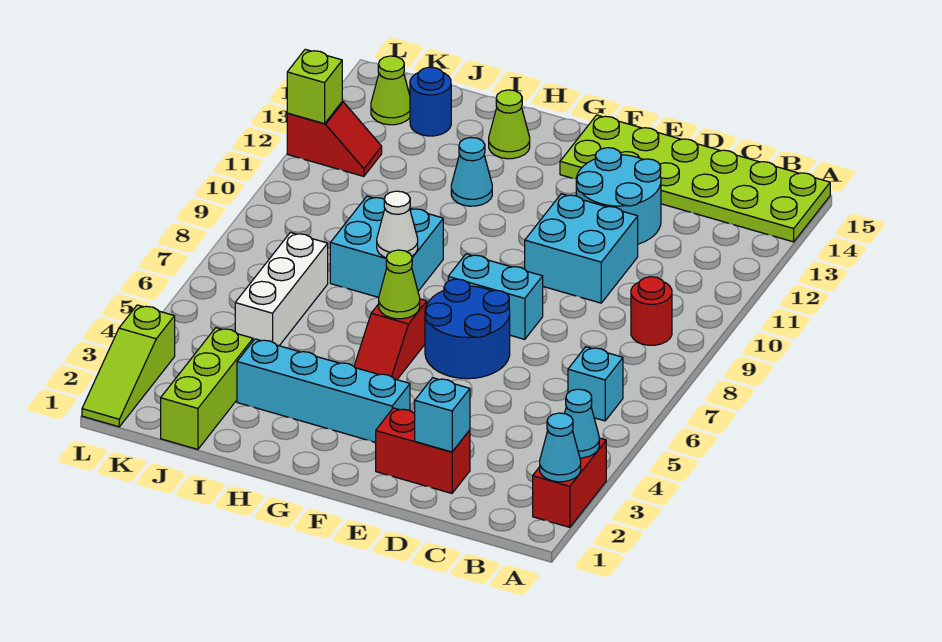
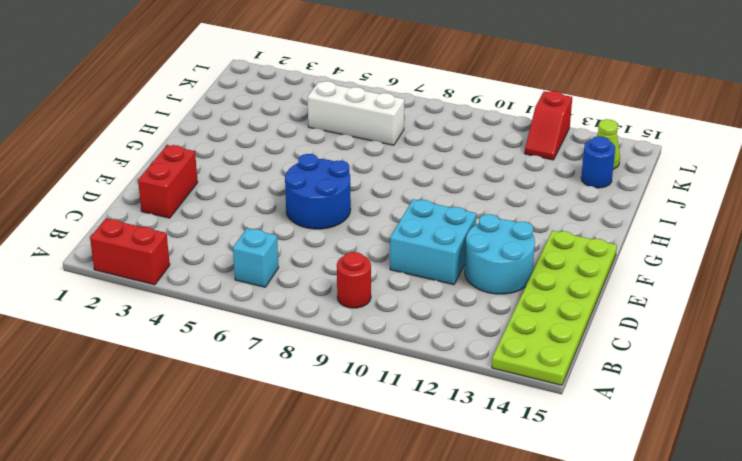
none -> cyan brick E8:F8 level 1
none -> cyan brick F3:I3 level 1
none -> red slope G5:G6 level 1 top 6

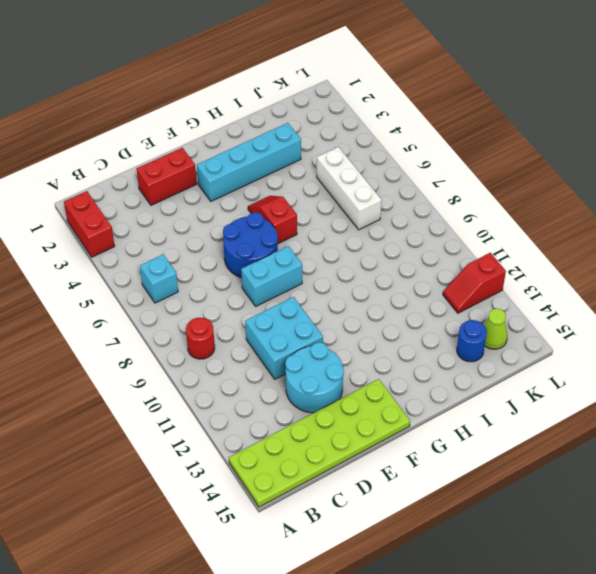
none -> cyan brick H8:I9 level 1
none -> cyan cone H12 level 1
none -> lime cone H14 level 1

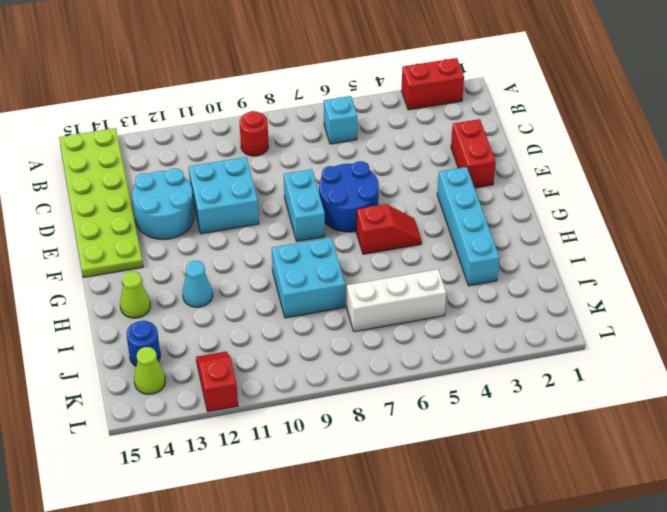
none -> lime brick J1:J3 level 1
none -> lime slope L1:L3 level 1 top 3
none -> cyan cone A2 level 2

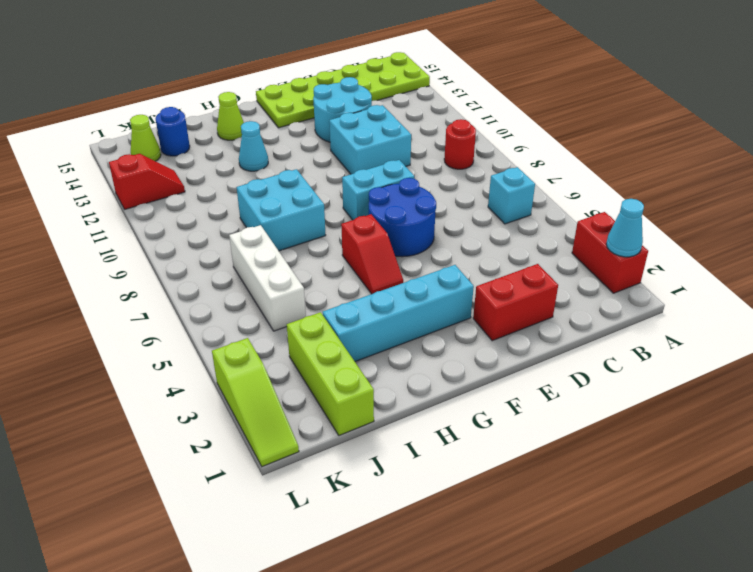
none -> cyan cone A3 level 2
none -> cyan brick D2 level 2
none -> lime cone G6 level 2

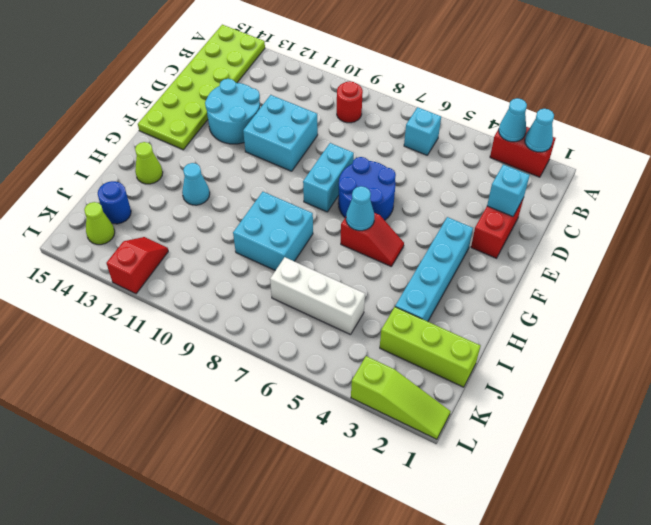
cyan cone G6 level 2 -> lime cone G6 level 2
none -> white cone H8 level 2
none -> lime brick L12 level 2

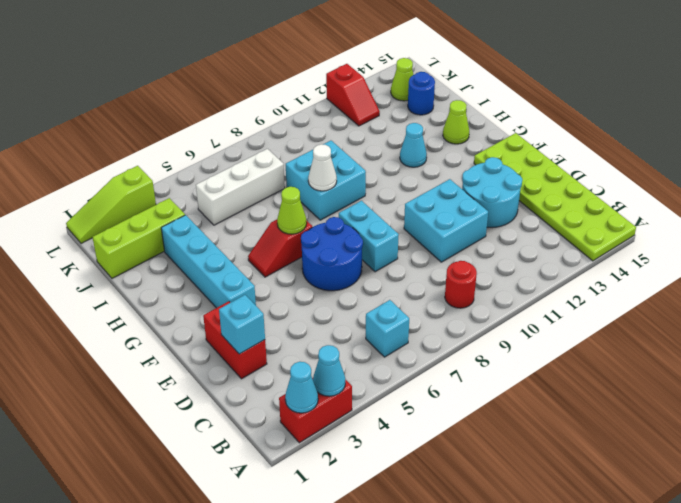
none -> lime brick L12 level 2

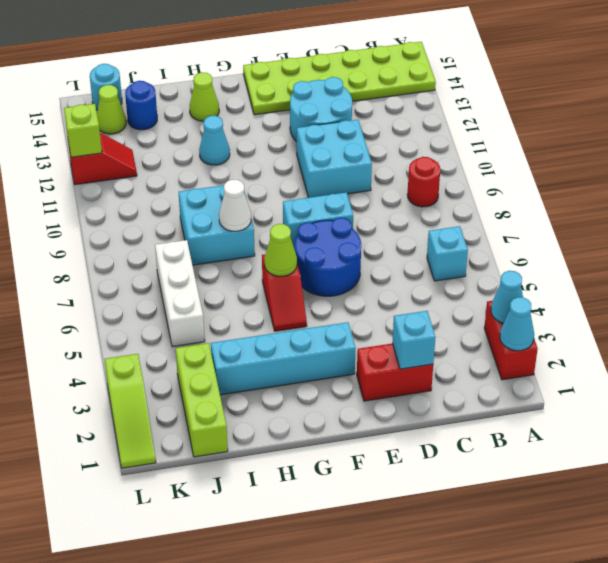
cyan round brick K15 level 1 -> none

